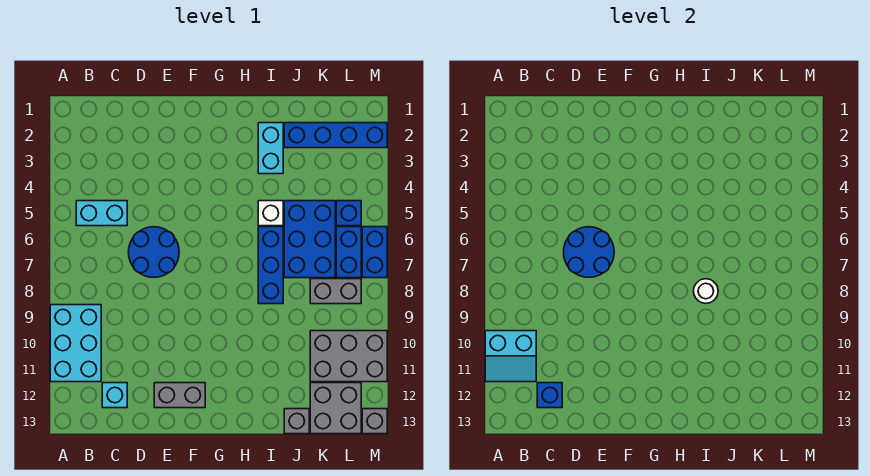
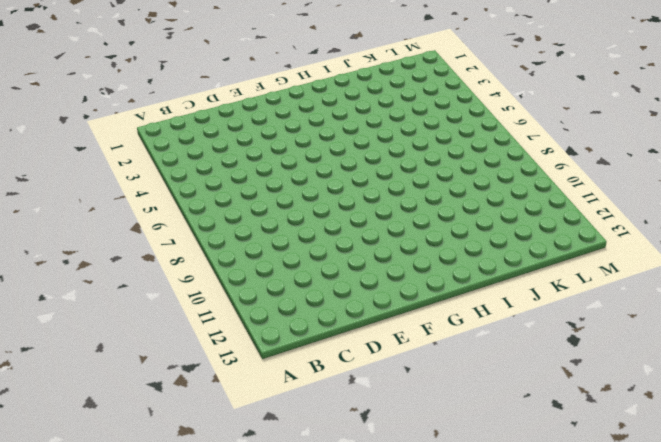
none -> cyan brick A9:B11 level 1
none -> cyan brick B5:C5 level 1
none -> cyan brick C12 level 1

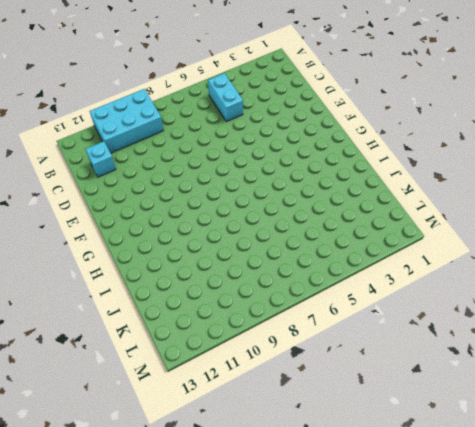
none -> blue round brick D6:E7 level 1
none -> grey brick E12:F12 level 1
none -> cyan brick I2:I3 level 1

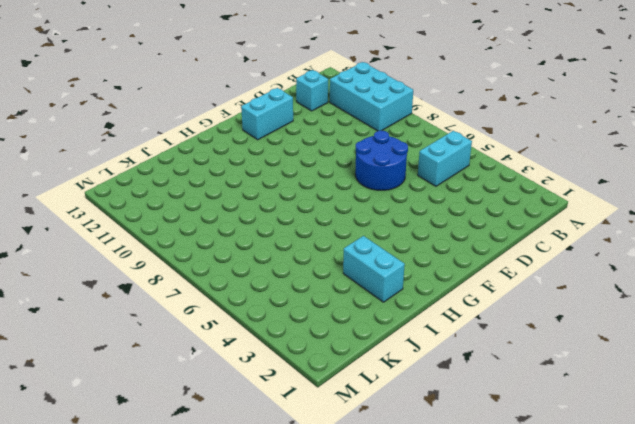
cyan brick E12:F12 level 1 -> grey brick E12:F12 level 1
none -> white brick I5 level 1
none -> blue brick I6:I8 level 1
none -> blue brick J2:M2 level 1

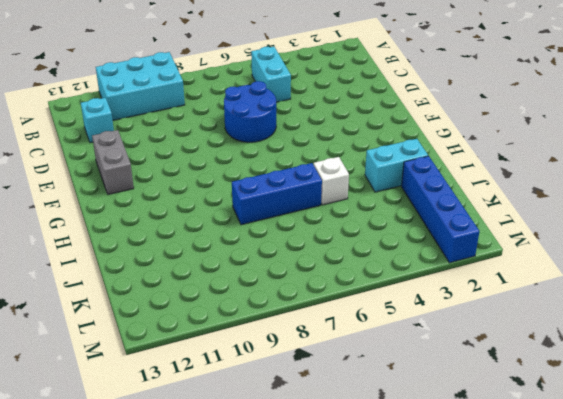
none -> blue brick J5:K7 level 1
none -> grey brick J13 level 1
none -> grey brick K8:L8 level 1

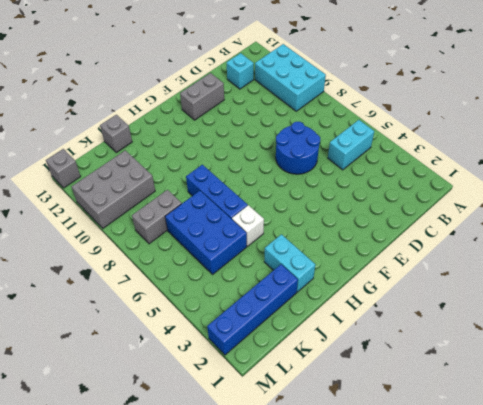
none -> grey brick K12:L13 level 1
none -> blue brick L5 level 1
none -> blue brick L6:L7 level 1

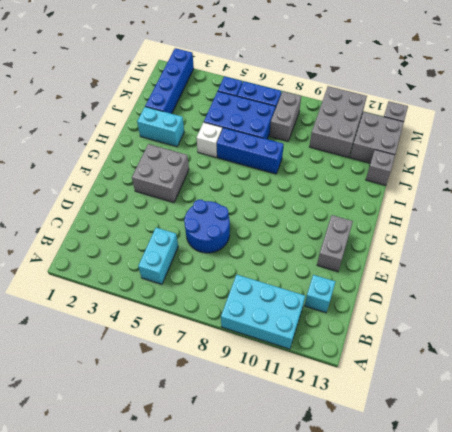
grey brick F3:G4 level 1 -> none
none -> blue brick M6:M7 level 1
none -> cyan slope A10:B11 level 2 top 10
none -> blue brick C12 level 2

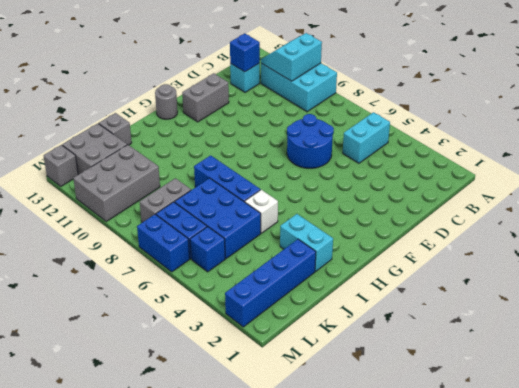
grey round brick G13 level 1 -> none
none -> blue round brick D6:E7 level 2
none -> white round brick I8 level 2

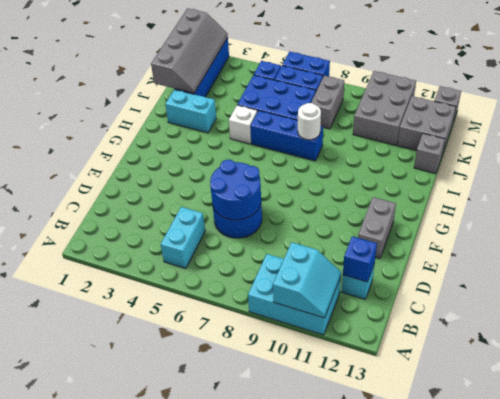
grey slope J1:M2 level 2 top 1 -> none

